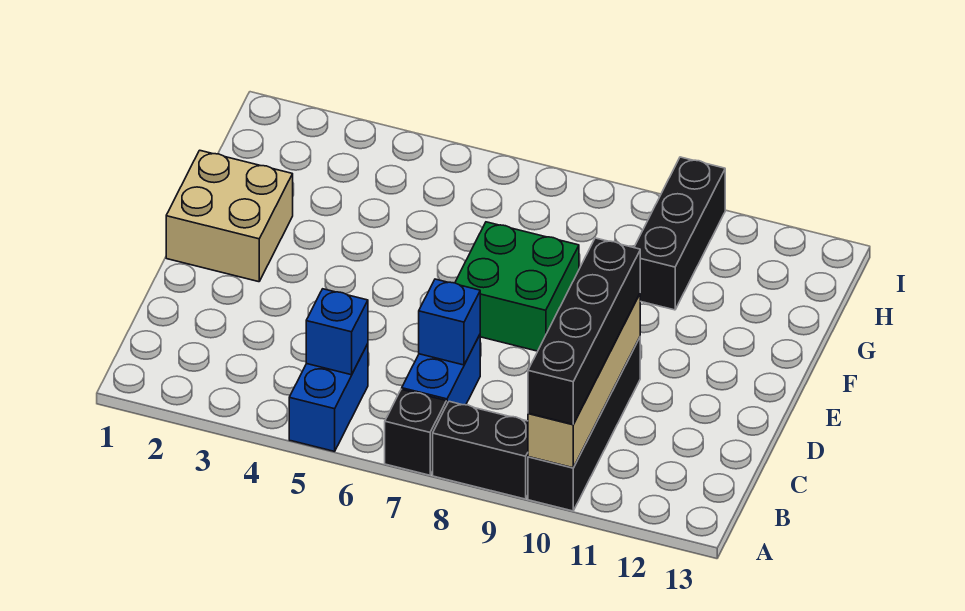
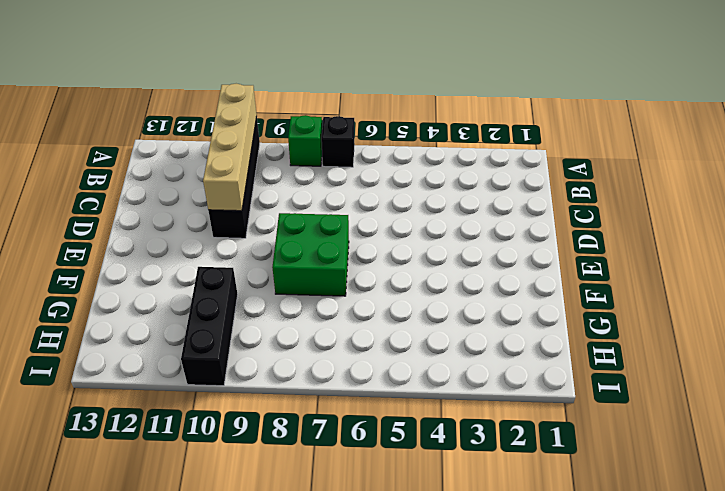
green brick A8 level 1 -> black brick A8:A9 level 1
none -> blue brick A5:B5 level 1
none -> blue brick B7:C7 level 1
none -> tan brick E1:F2 level 1

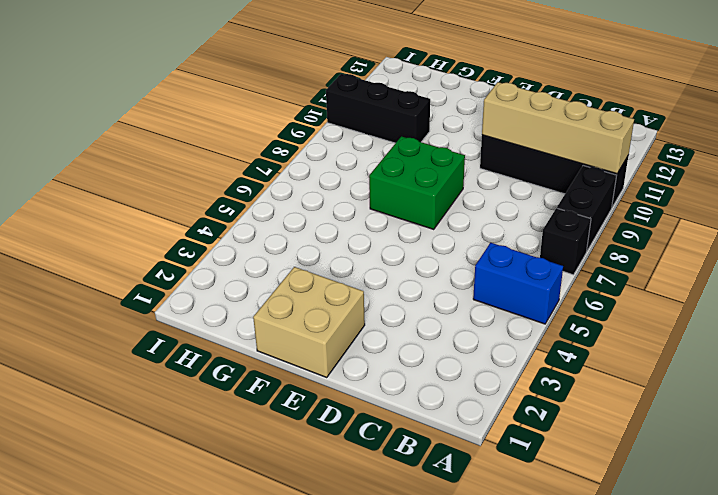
none -> blue brick B7:C7 level 1
none -> blue brick B5 level 2
none -> blue brick C7 level 2

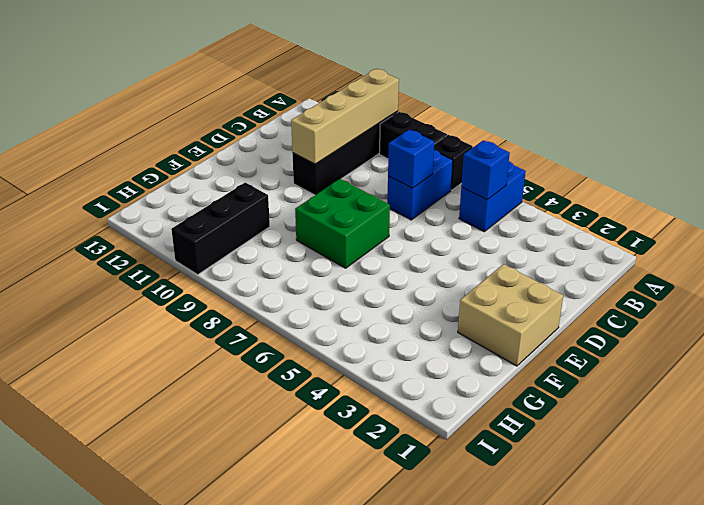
none -> black brick A10:D10 level 3

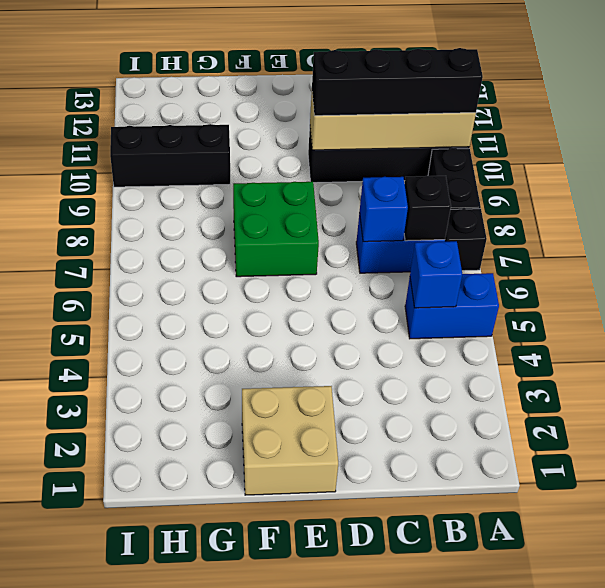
black brick B7 level 2 -> none

